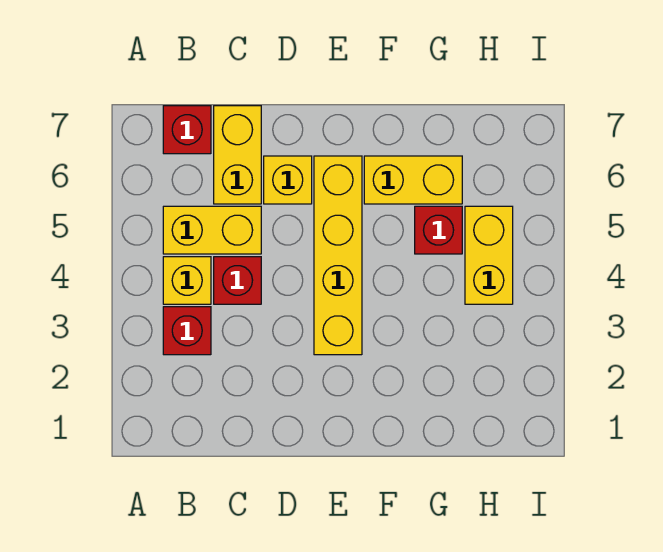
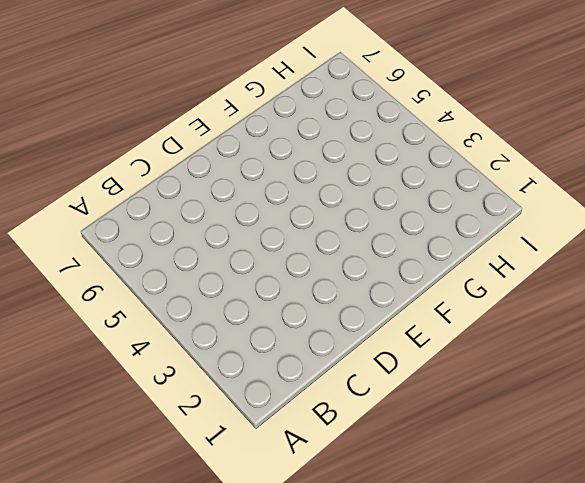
none -> red brick B3 level 1
none -> yellow brick B4 level 1

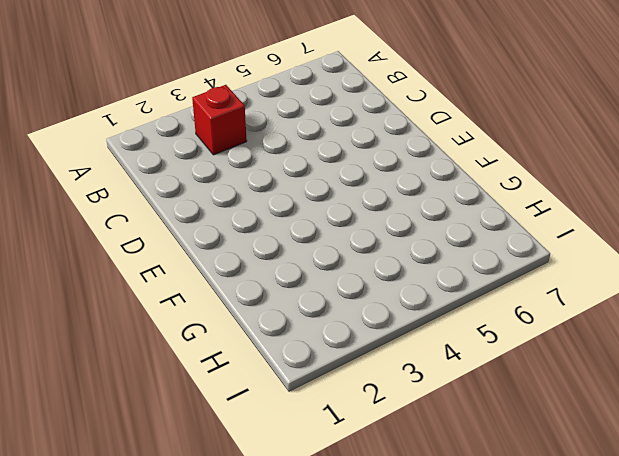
none -> yellow brick B4 level 1
none -> yellow brick B5:C5 level 1

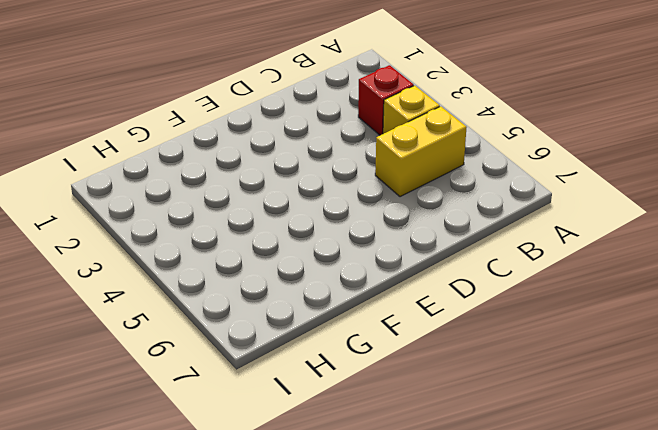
none -> red brick B7 level 1
none -> red brick C4 level 1

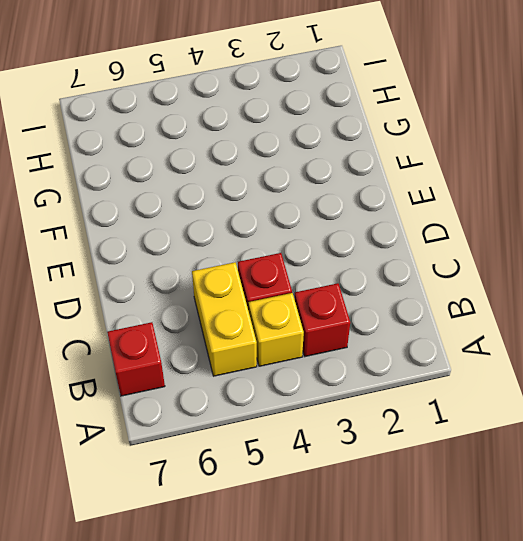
none -> yellow brick C6:C7 level 1
none -> yellow brick D6 level 1

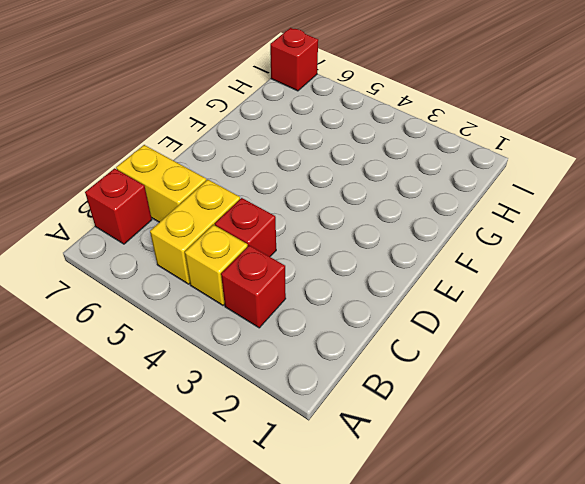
red brick I7 level 1 -> red brick G5 level 1
none -> yellow brick D6 level 1
none -> yellow brick E3:E6 level 1

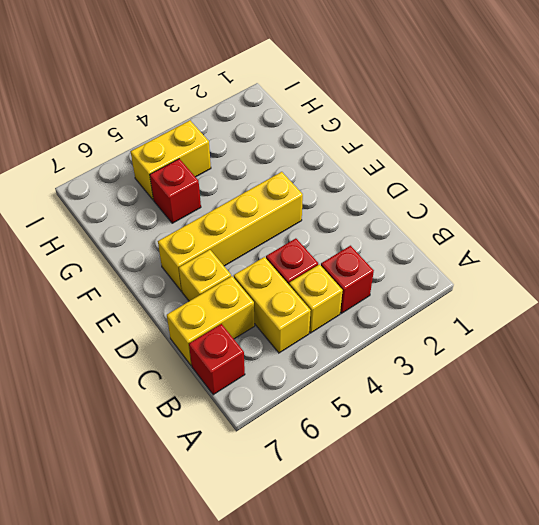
none -> yellow brick F6:G6 level 1

